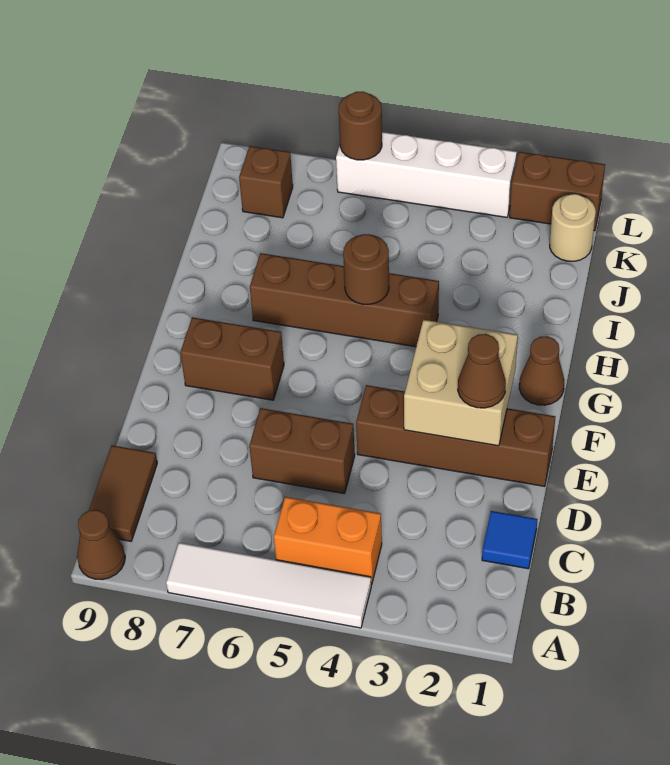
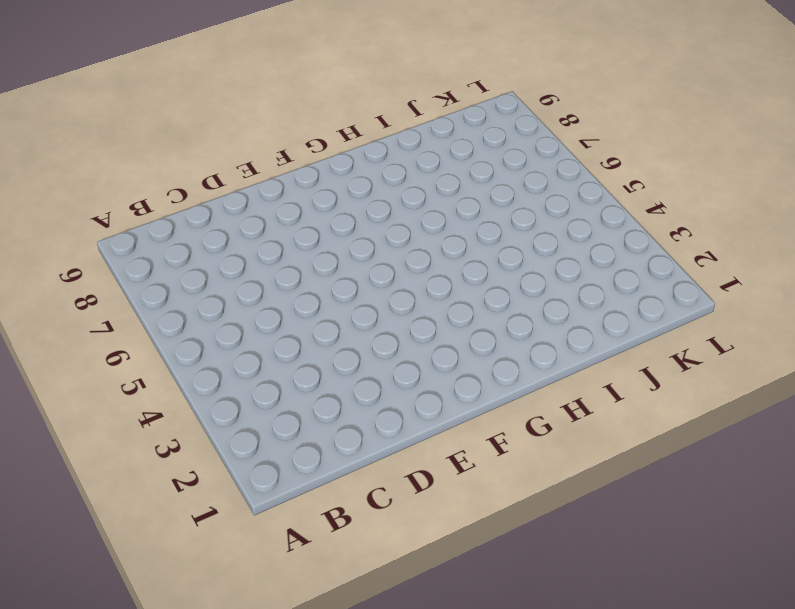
none -> white tile A4:A7 level 1
none -> brown cone A9 level 1
none -> orange brick B4:B5 level 1

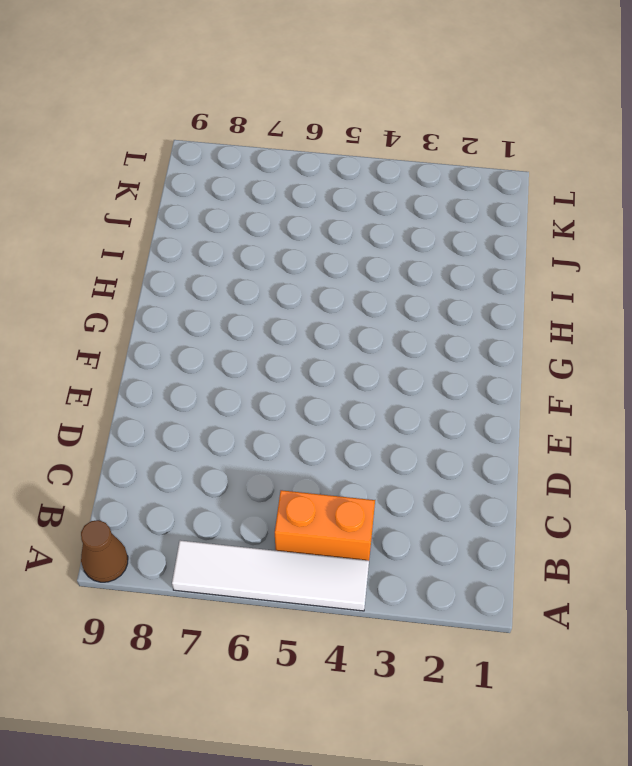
none -> brown tile B9:C9 level 1
none -> blue tile C1 level 1
none -> brown brick D5:D6 level 1

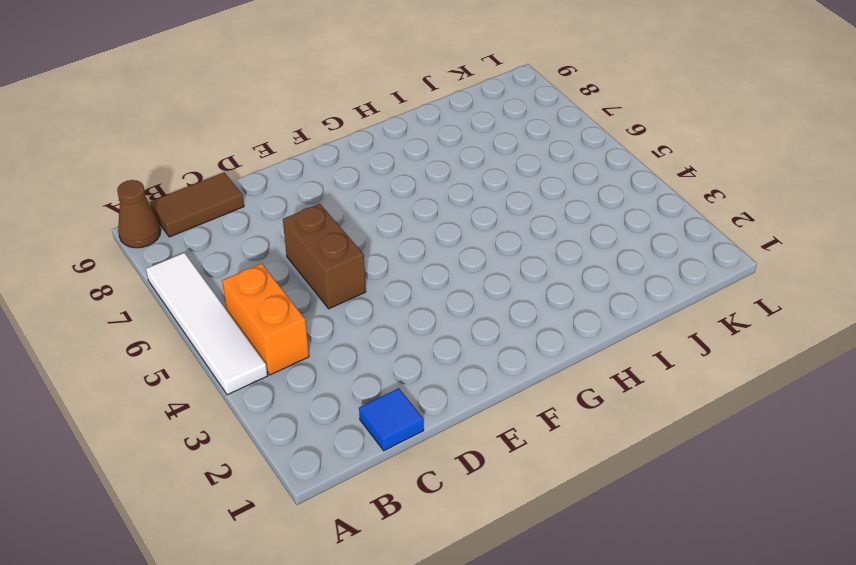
none -> brown brick E1:E4 level 1
none -> brown brick F7:F8 level 1
none -> brown cone G1 level 1

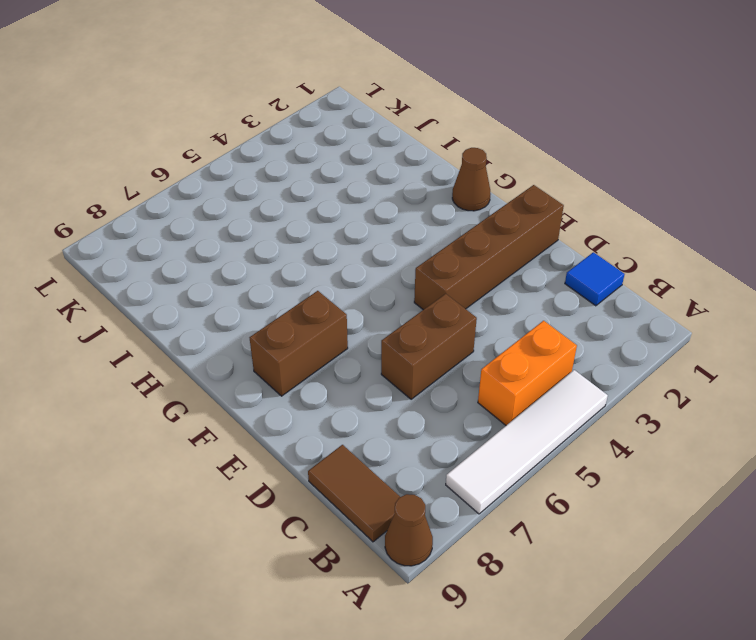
none -> brown brick H4:H7 level 1
none -> tan round brick K1 level 1
none -> brown brick K8 level 1

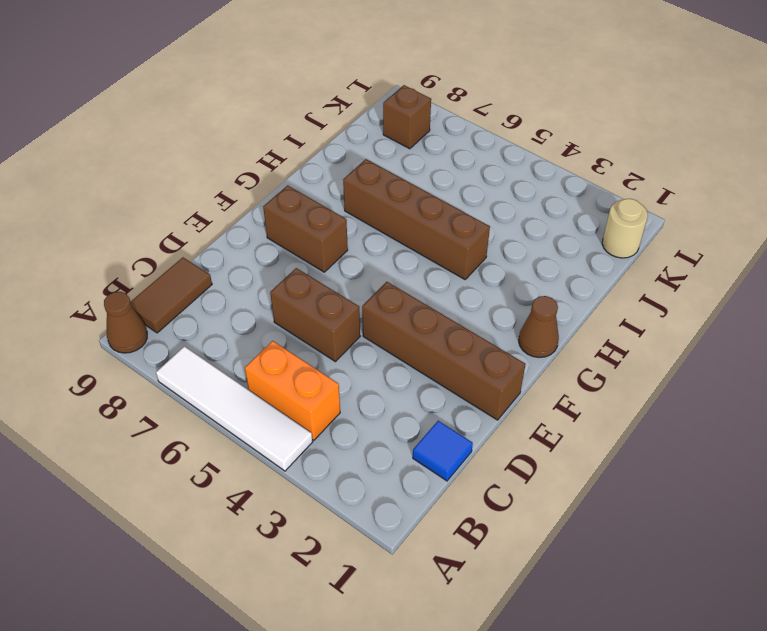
none -> brown brick L1:L2 level 1
none -> white brick L3:L6 level 1
none -> tan brick E2:F3 level 2

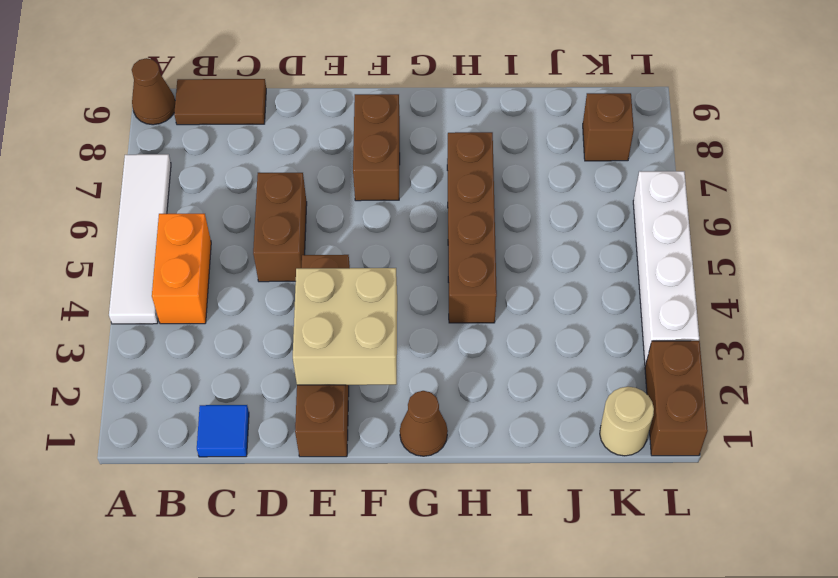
none -> brown round brick H5 level 2
none -> brown round brick L6 level 2
none -> brown cone E2 level 3

